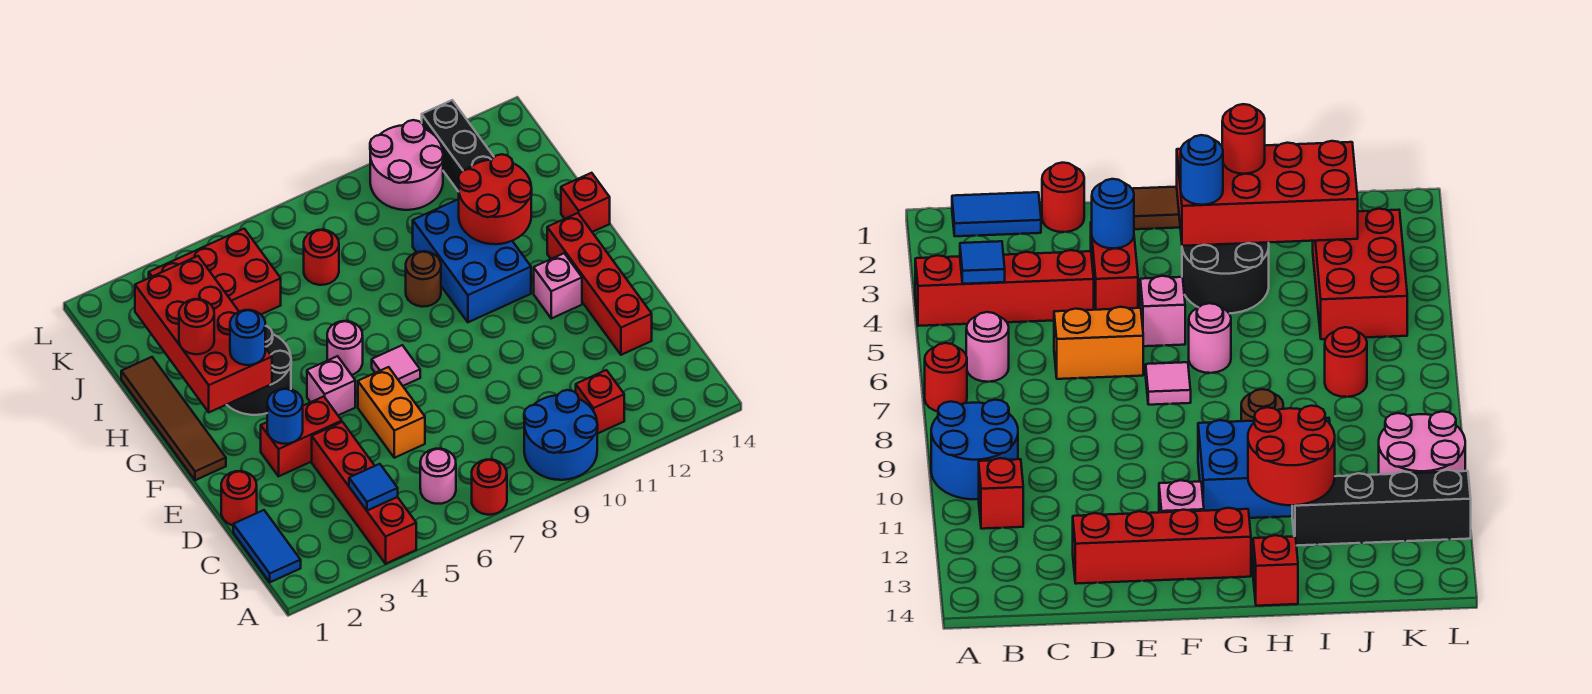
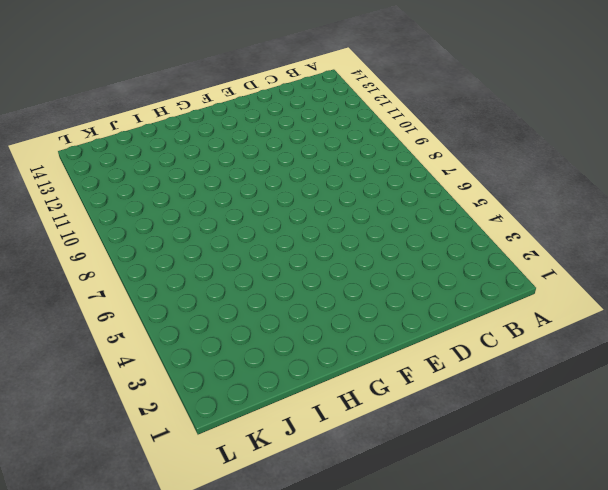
none -> red brick A4:D4 level 1
none -> red round brick A7 level 1
none -> blue round brick A9:B10 level 1

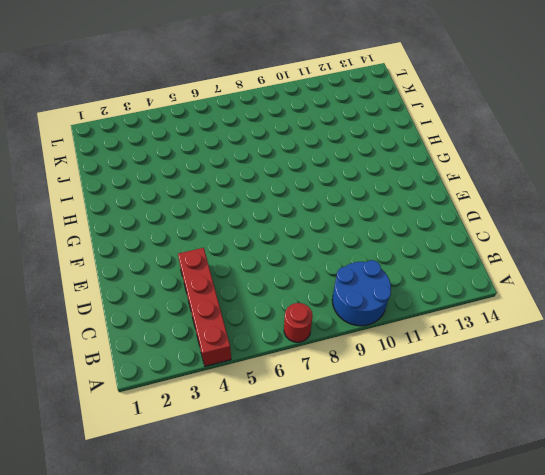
none -> blue tile B1:C1 level 1
none -> pink round brick B6 level 1
none -> red brick B11 level 1

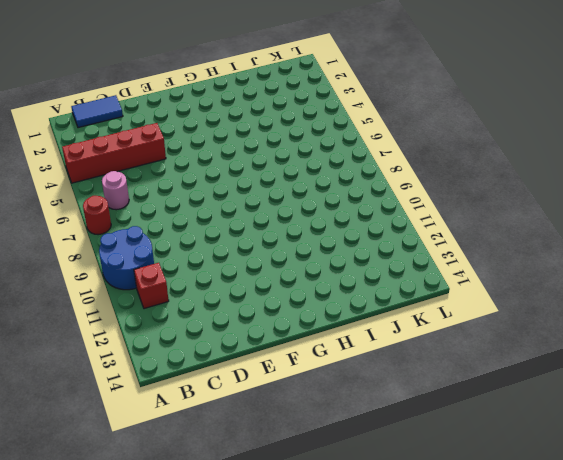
none -> red round brick D1 level 1
none -> orange brick D6:E6 level 1
none -> red brick D13:G13 level 1

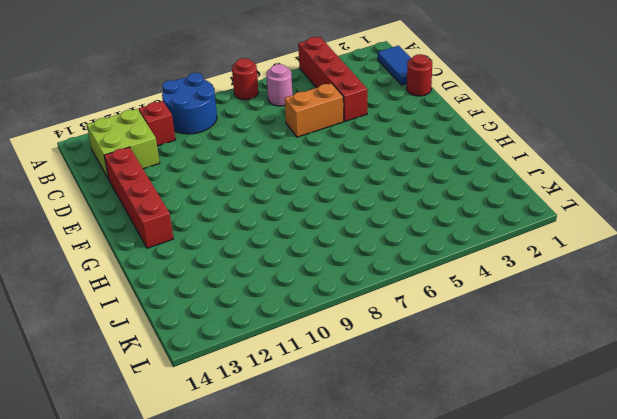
lime brick B12:C13 level 1 -> none
orange brick D5:D6 level 1 -> orange brick D6:E6 level 1
none -> red brick E3:E4 level 1
none -> brown tile F1:I1 level 1
none -> pink brick F5 level 1

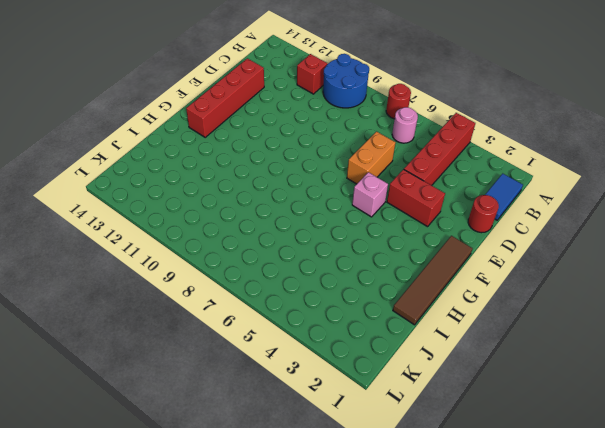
none -> pink tile F7 level 1
none -> pink brick F12 level 1
none -> black round brick G3:H4 level 1

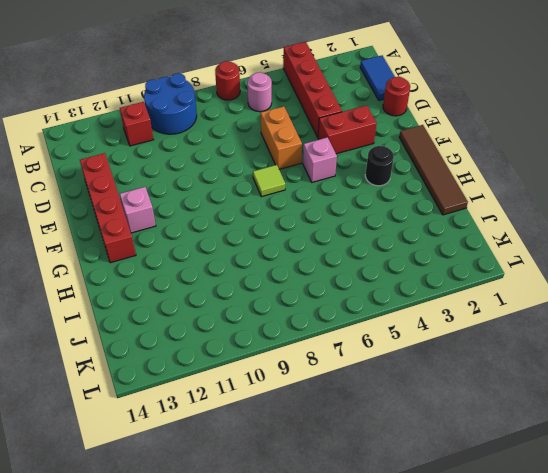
lime tile F7 level 1 -> pink tile F7 level 1
black round brick G3 level 1 -> black round brick G3:H4 level 1
none -> pink round brick G6 level 1
none -> blue brick G10:I11 level 1
none -> brown round brick H9 level 1

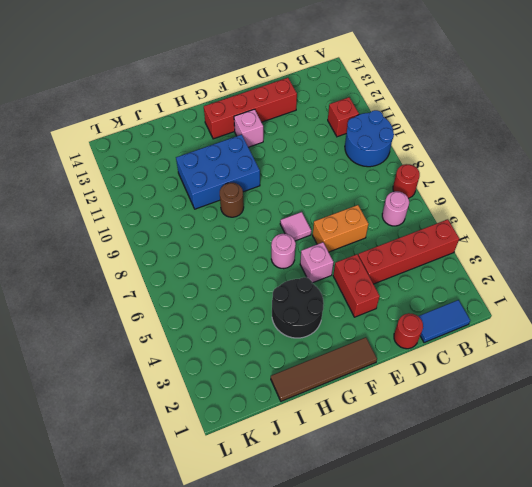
none -> red brick H14 level 1
none -> black brick I12:L12 level 1
none -> red brick J3:K5 level 1

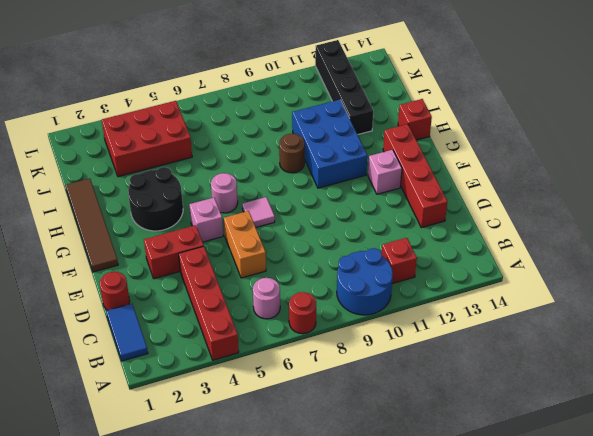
none -> red round brick J7 level 1
none -> pink round brick K10:L11 level 1
none -> blue tile B4 level 2

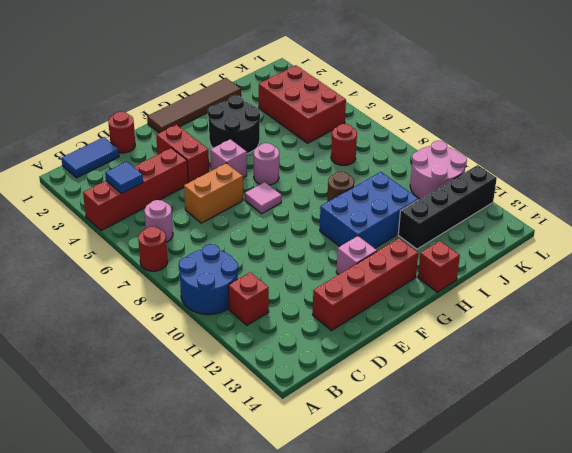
none -> blue round brick E3 level 2
none -> red brick G2:J3 level 2
none -> red round brick H11:I12 level 2

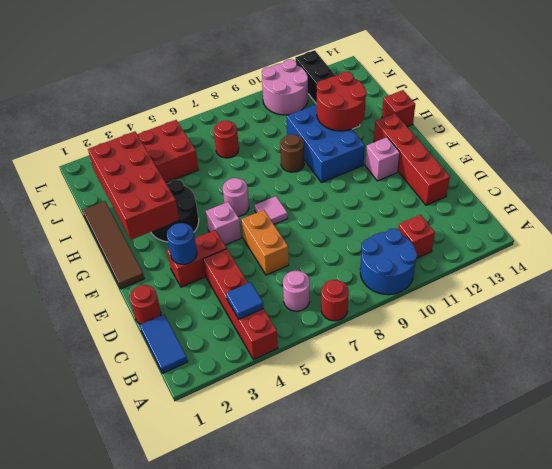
none -> blue round brick G3 level 3
none -> red round brick H2 level 3

